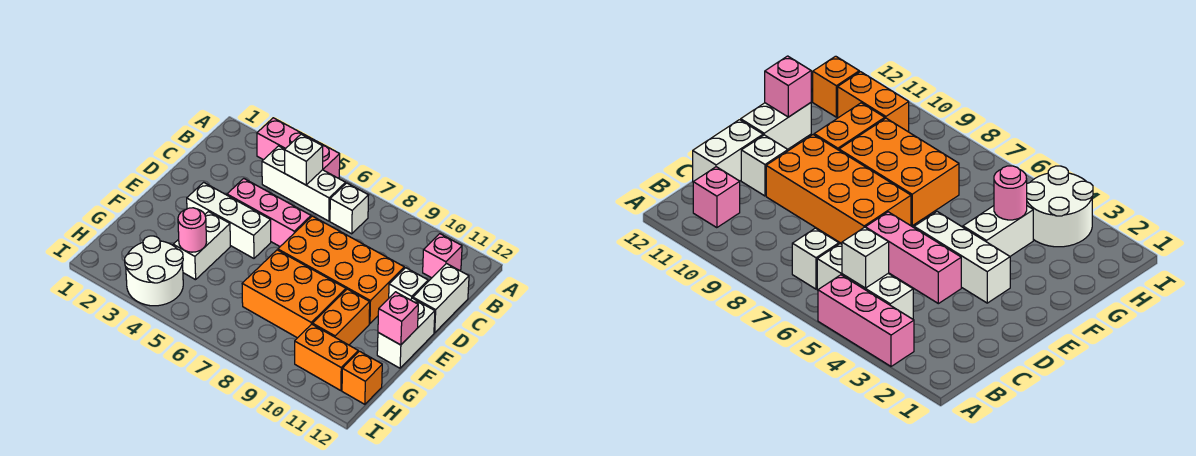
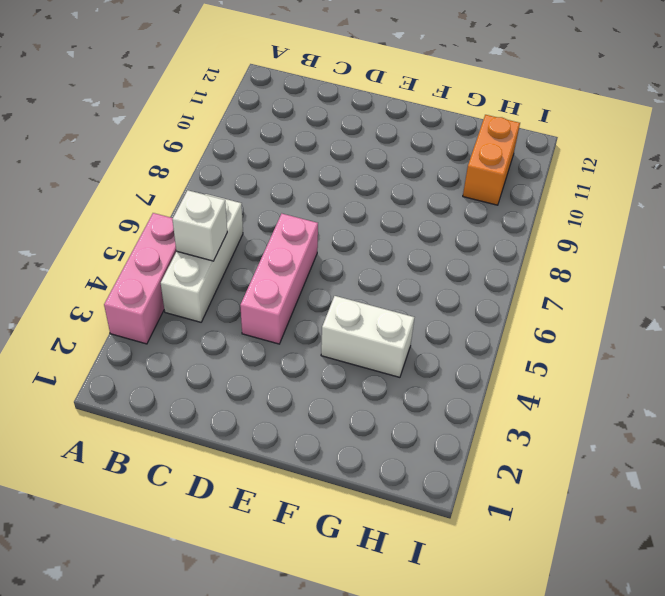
none -> white brick B7 level 1
none -> pink brick B11 level 1
none -> white brick C12:D12 level 1

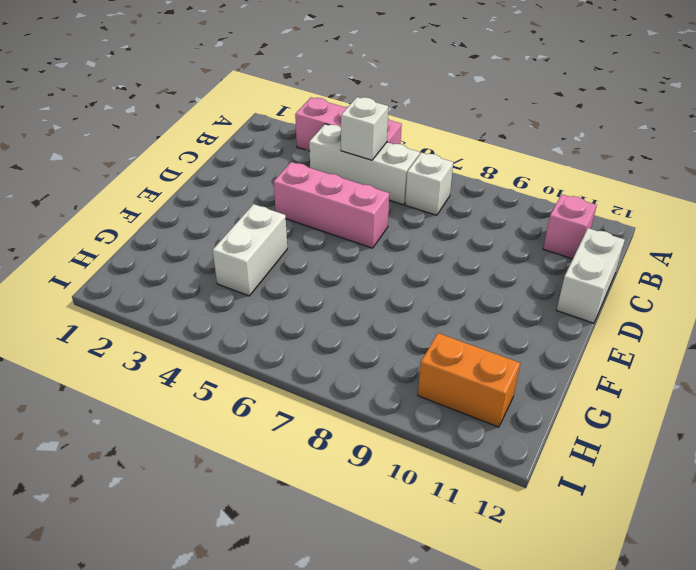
none -> orange brick D7:E10 level 1
none -> white brick D11 level 1
none -> white brick E3:E5 level 1

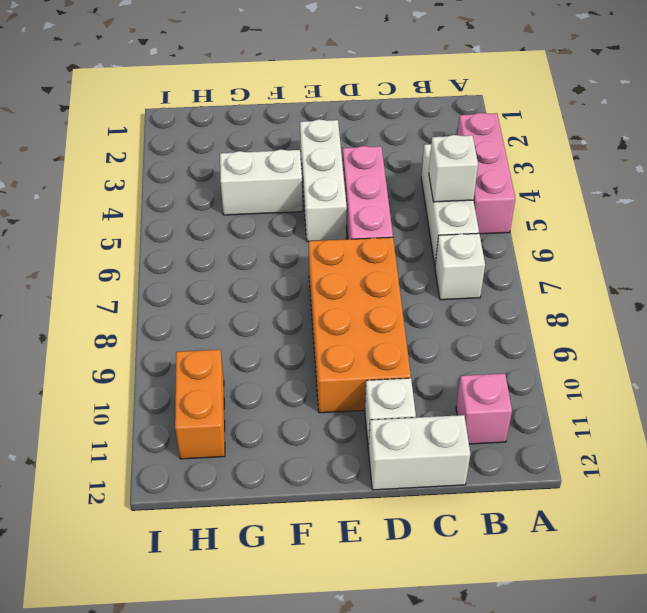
none -> white brick E12:F12 level 1
none -> orange brick F7:G9 level 1
none -> orange brick F10:G10 level 1

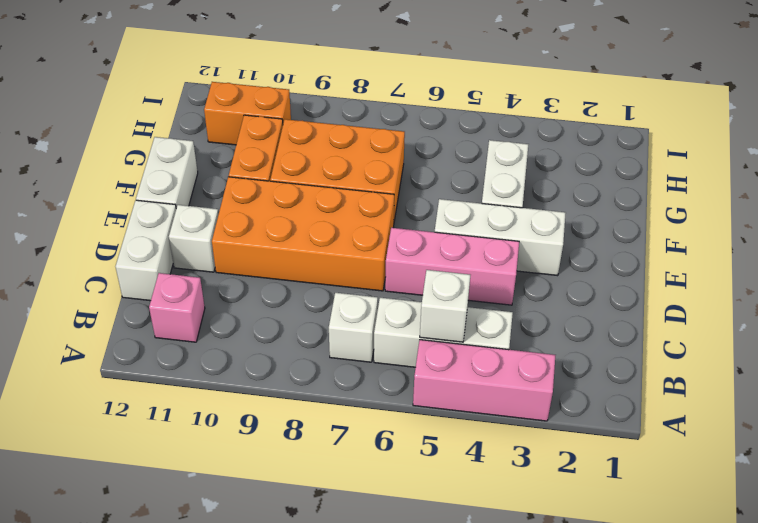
none -> white round brick H3:I4 level 1
none -> orange brick H12 level 1
none -> pink brick F12 level 2

